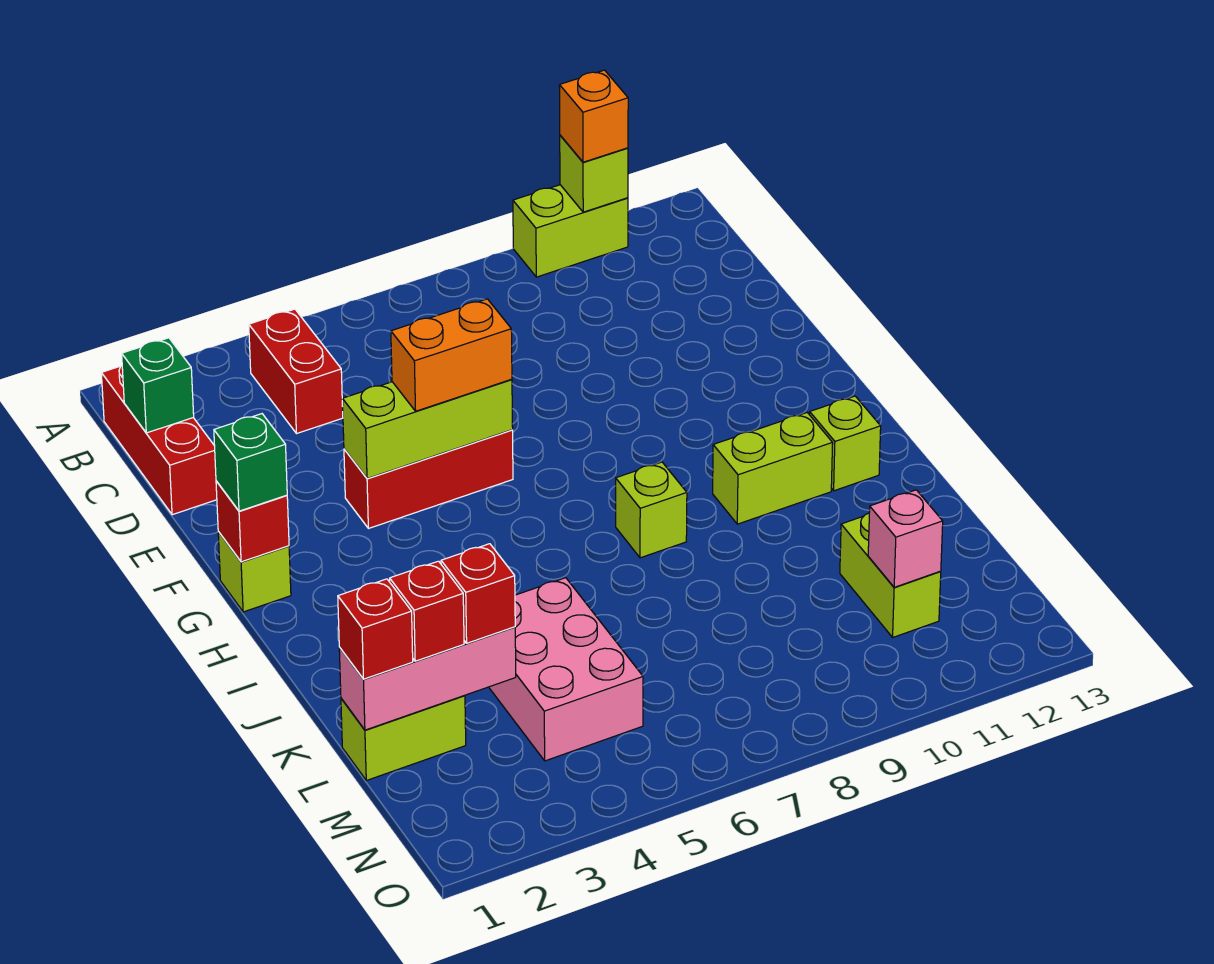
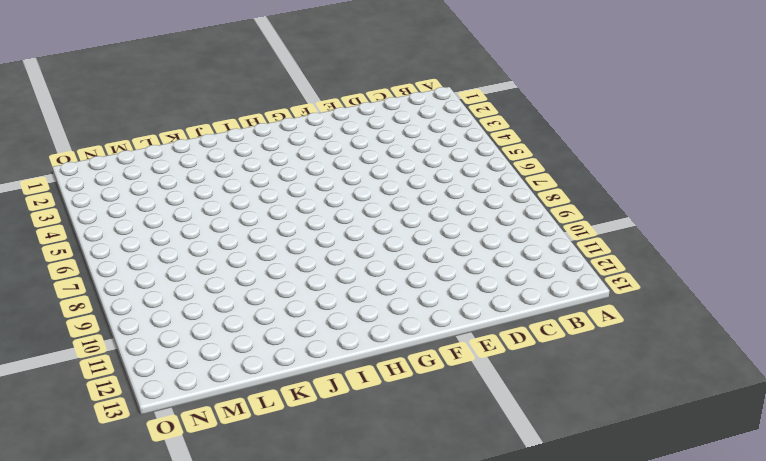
none -> lime brick A10:A11 level 1
none -> red brick B1:D1 level 1
none -> red brick B4:C4 level 1

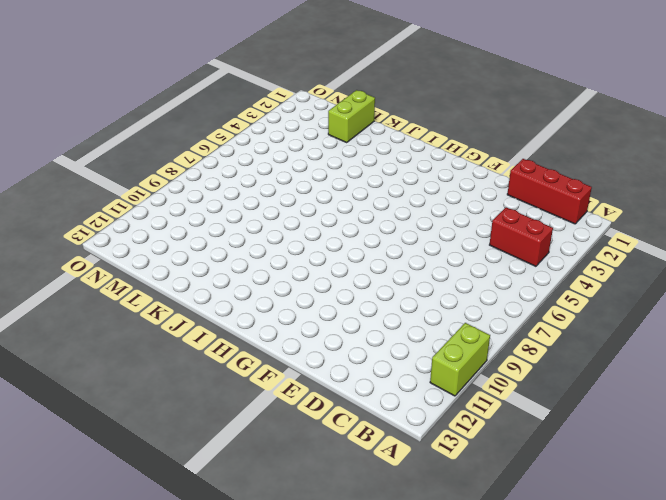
none -> red brick F4:F6 level 1
none -> lime brick G1 level 1
none -> lime brick I8 level 1

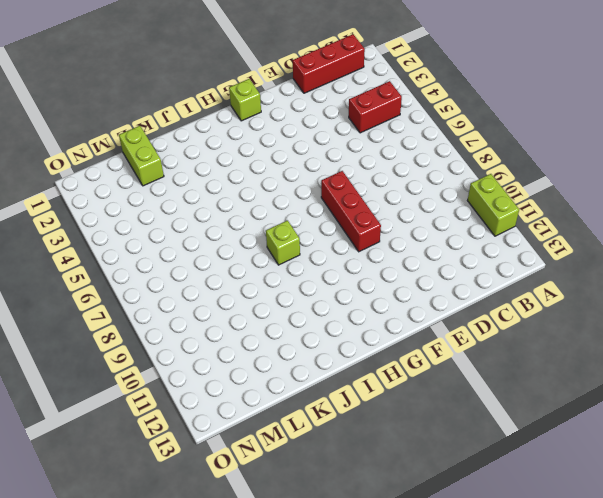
red brick F7:F9 level 1 -> red brick F4:F6 level 1
none -> lime brick I10:I11 level 1
none -> lime brick I12 level 1
none -> pink brick K4:M5 level 1

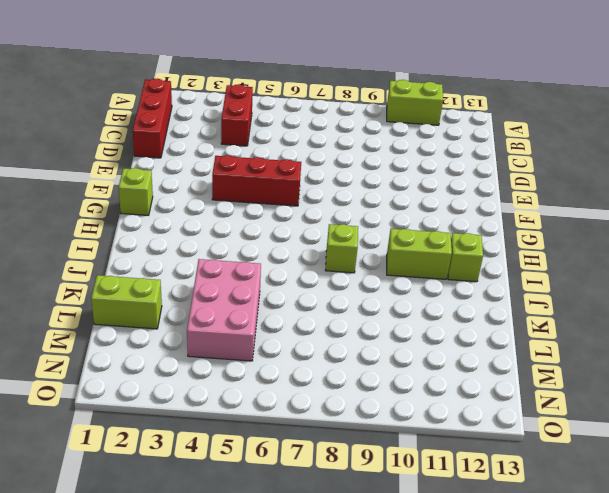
none -> lime brick L11:M11 level 1
none -> lime brick A11 level 2
none -> green brick C1 level 2

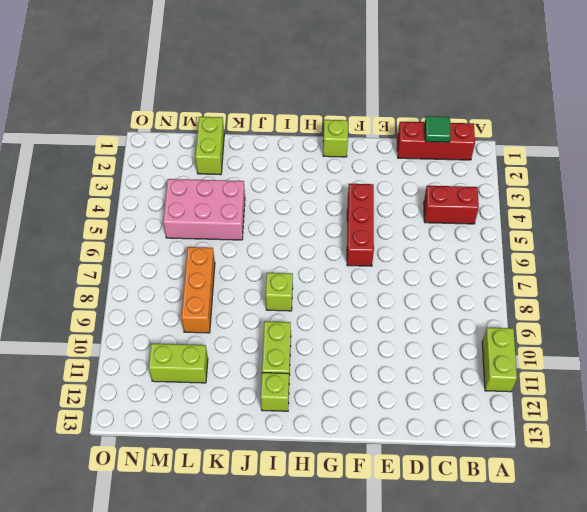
green tile C1 level 2 -> green brick C1 level 2
orange brick L7:L9 level 1 -> none
none -> lime brick A11 level 2
none -> lime brick F4:F6 level 2
none -> red brick G1 level 2

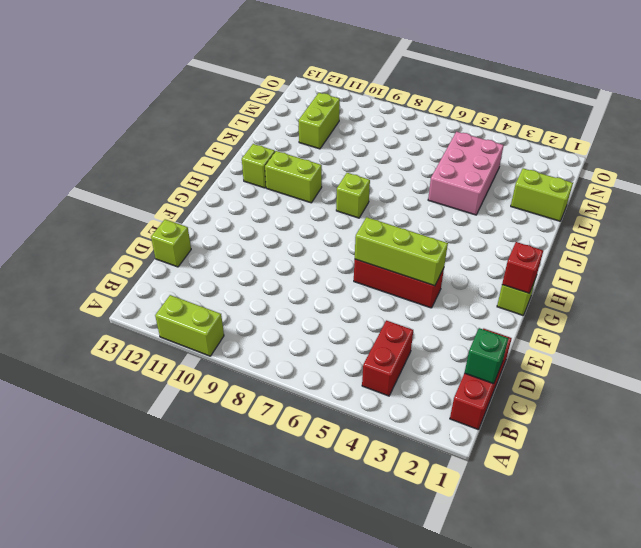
lime brick D13 level 1 -> lime brick A11 level 2
none -> pink brick L1:L3 level 2
none -> pink brick M11 level 2
none -> orange brick A11 level 3

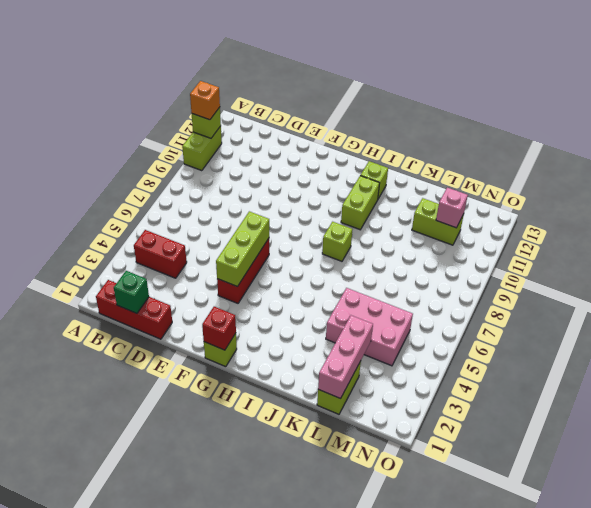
none -> orange brick F5:F6 level 3
none -> green brick G1 level 3
none -> red brick L1 level 3

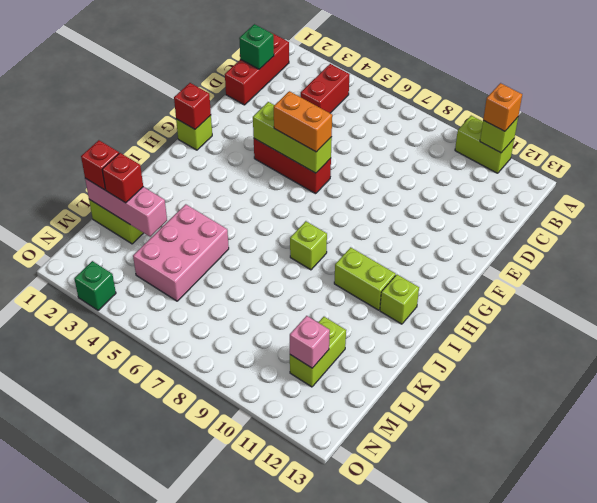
green brick O3 level 1 -> green brick G1 level 3
none -> red brick L3 level 3

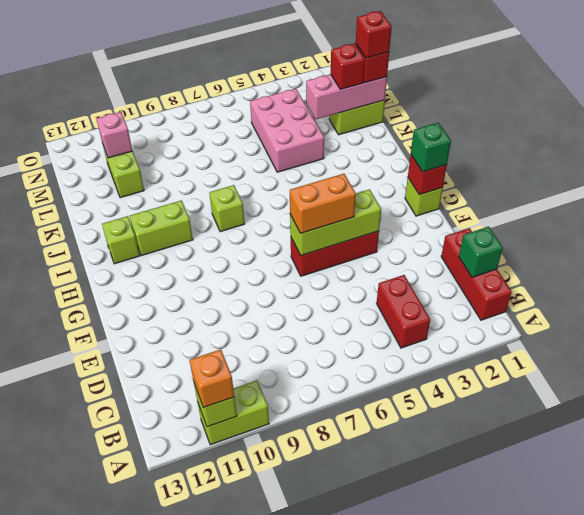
red brick L1 level 4 -> red brick L3 level 3

